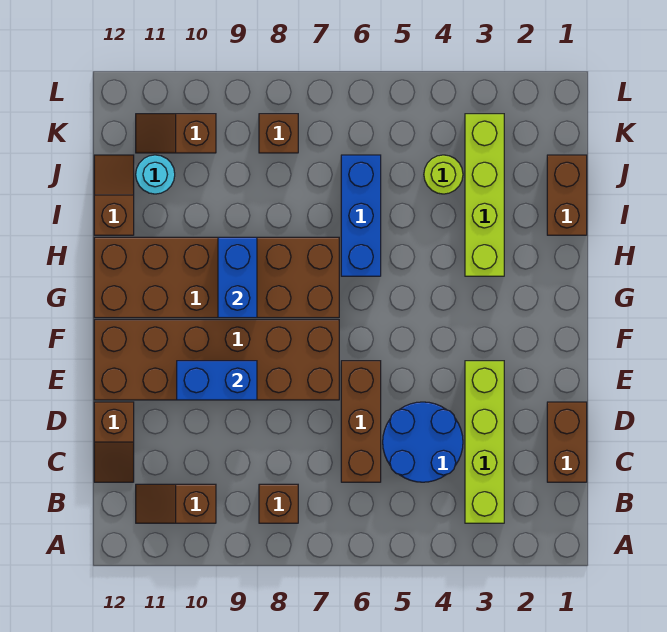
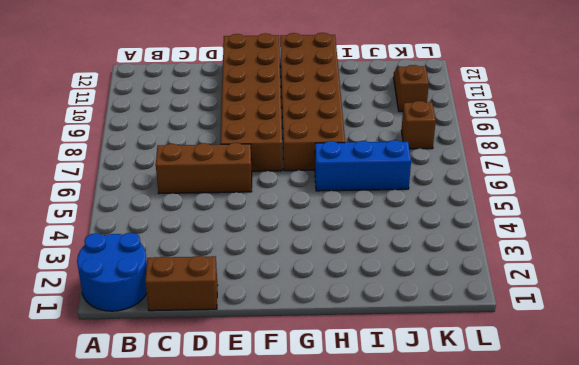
blue round brick A1:B2 level 1 -> blue round brick C4:D5 level 1
none -> lime brick B3:E3 level 1
none -> brown brick B8 level 1
none -> brown slope B10:B11 level 1 top 10

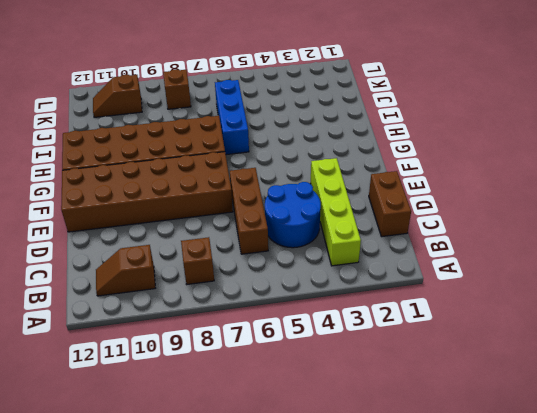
none -> brown slope C12:D12 level 1 top D
none -> lime brick H3:K3 level 1
none -> brown brick I1:J1 level 1

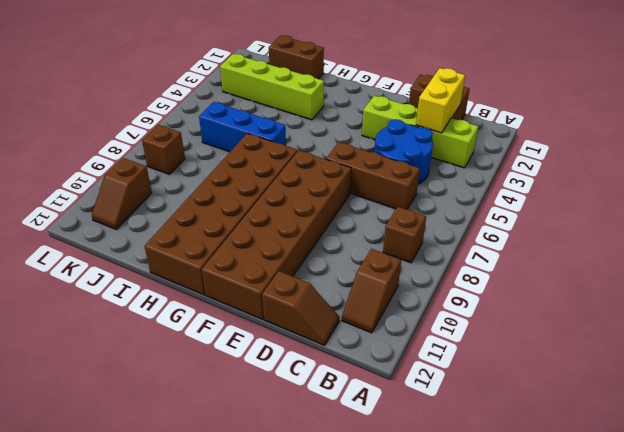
yellow brick C2:C3 level 2 -> none
none -> brown slope I12:J12 level 1 top I
none -> lime round brick J4 level 1
none -> cyan round brick J11 level 1

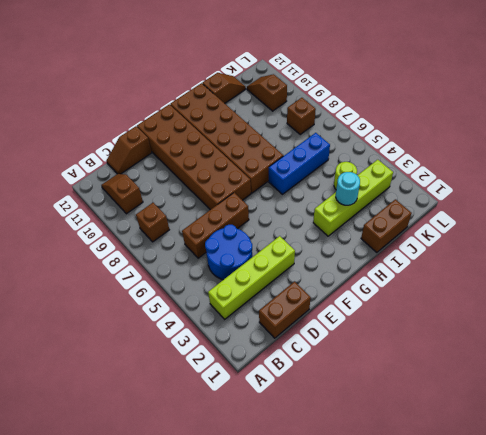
cyan round brick I3 level 2 -> cyan round brick J11 level 1
none -> blue brick E9:E10 level 2
none -> blue brick G9:H9 level 2

